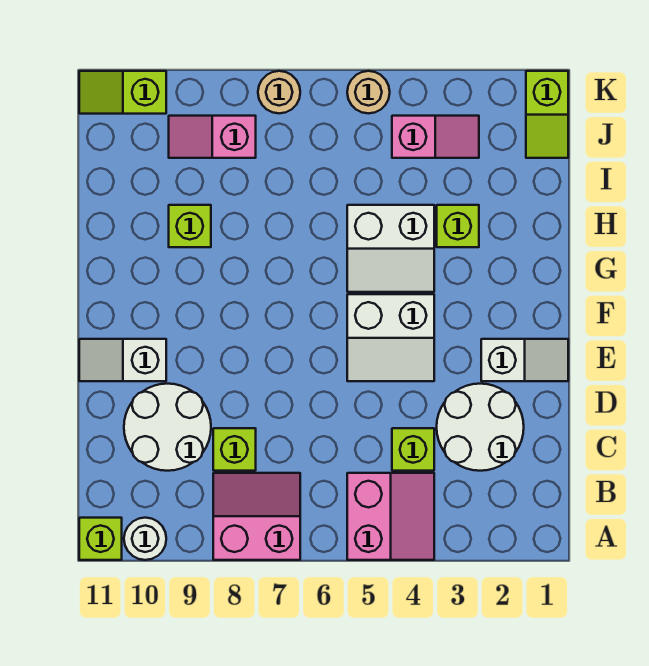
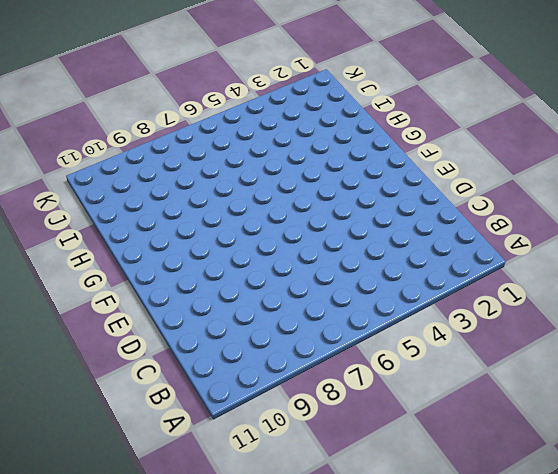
none -> pink slope A4:B5 level 1 top 5
none -> pink slope A7:B8 level 1 top A
none -> white round brick A10 level 1

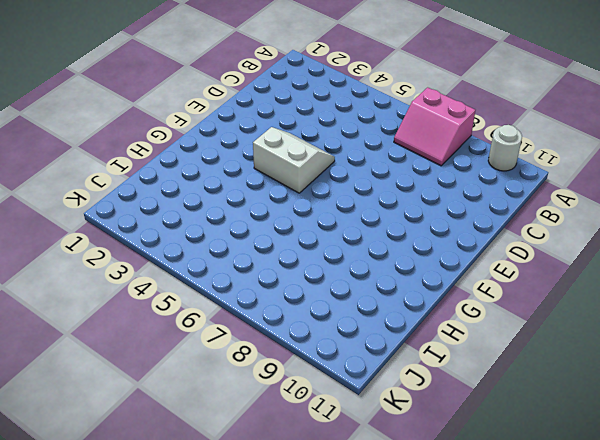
none -> pink slope A4:B5 level 1 top 5
none -> lime brick A11 level 1
none -> white round brick C2:D3 level 1

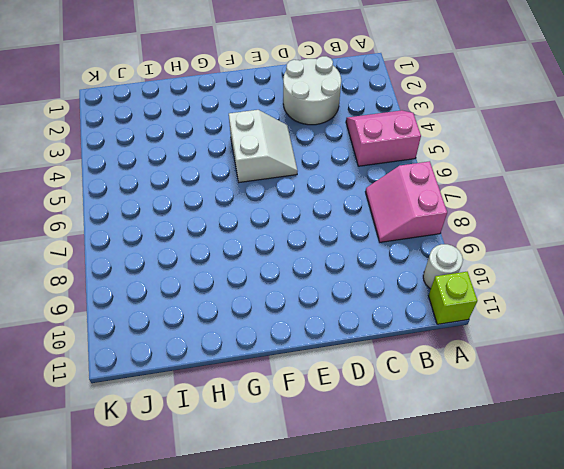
none -> lime brick C4 level 1
none -> lime brick C8 level 1
none -> white round brick C9:D10 level 1

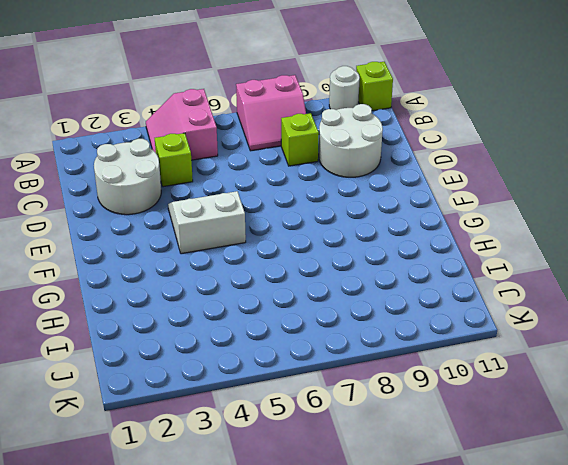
none -> white slope E1:E2 level 1 top 2
none -> white slope E10:E11 level 1 top 10
none -> white slope G4:H5 level 1 top H

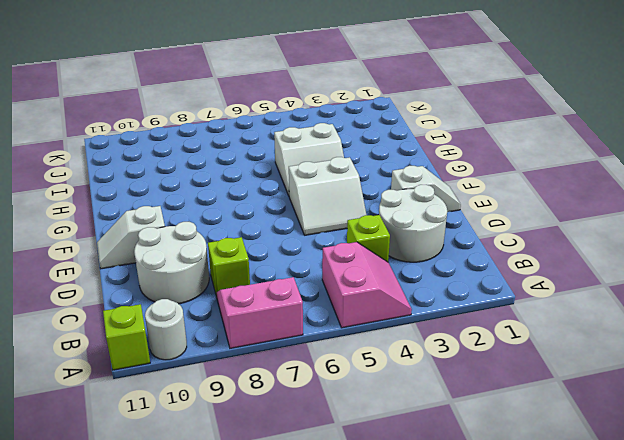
none -> lime brick H3 level 1
none -> lime brick H9 level 1
none -> lime slope J1:K1 level 1 top K

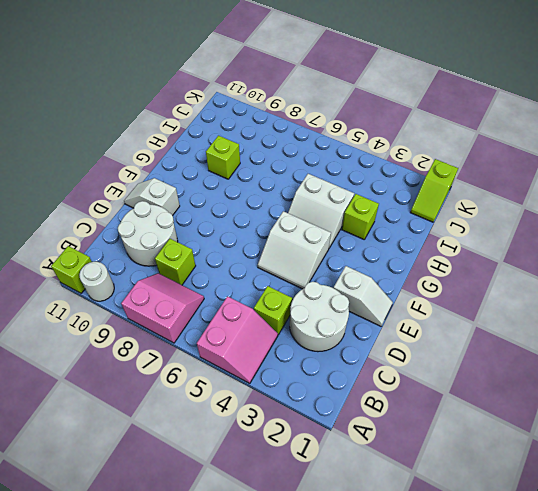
none -> pink slope J3:J4 level 1 top 4
none -> pink slope J8:J9 level 1 top 8
none -> tan round brick K5 level 1

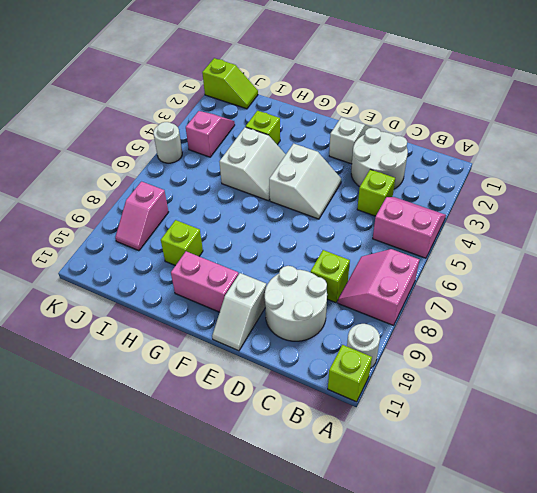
pink brick F10:G10 level 1 -> none
white round brick K5 level 1 -> tan round brick K5 level 1
none -> tan round brick K7 level 1
none -> lime slope K10:K11 level 1 top 10

